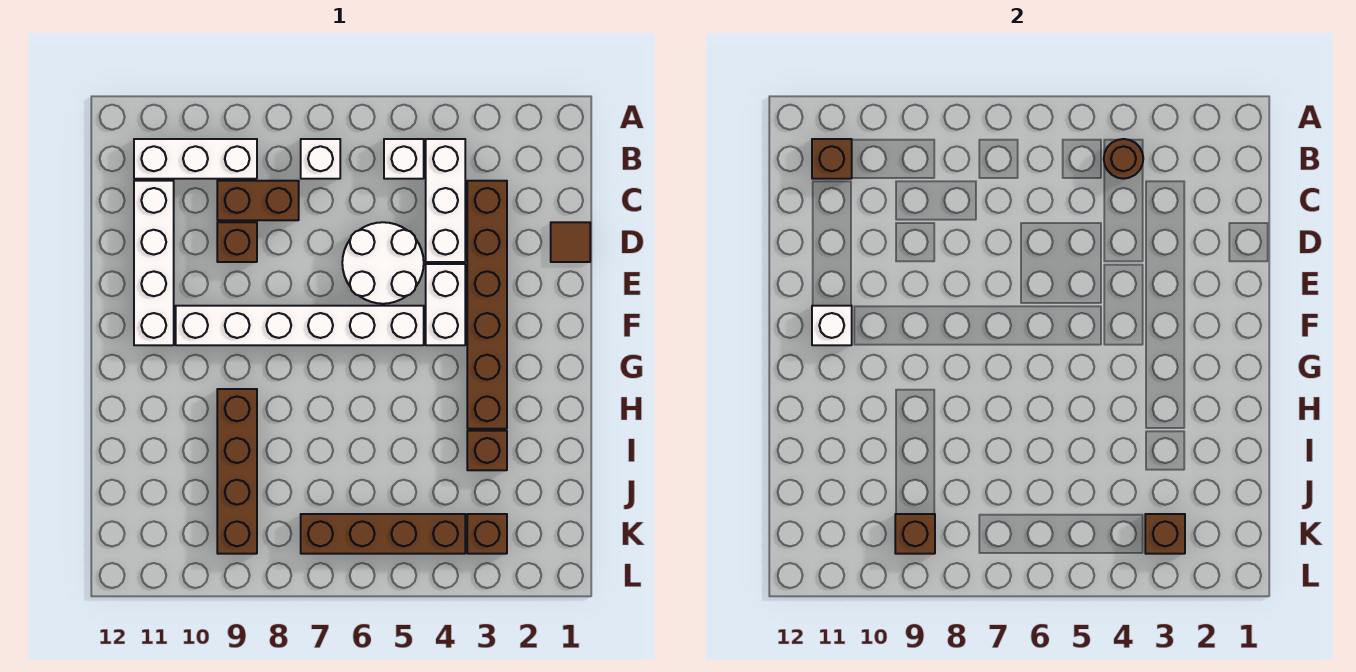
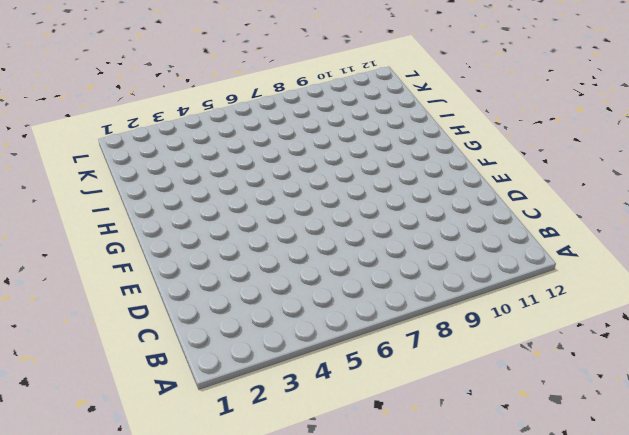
none -> white brick B4:D4 level 1
none -> white brick B5 level 1
none -> white brick B7 level 1

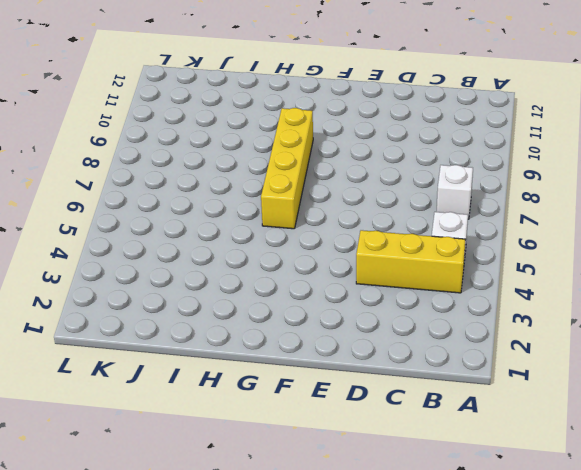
yellow brick B4:D4 level 1 -> white brick B4:D4 level 1
yellow brick G6:G9 level 1 -> none
none -> white brick B9:B11 level 1
none -> brown brick C3:H3 level 1
none -> brown brick C8:C9 level 1

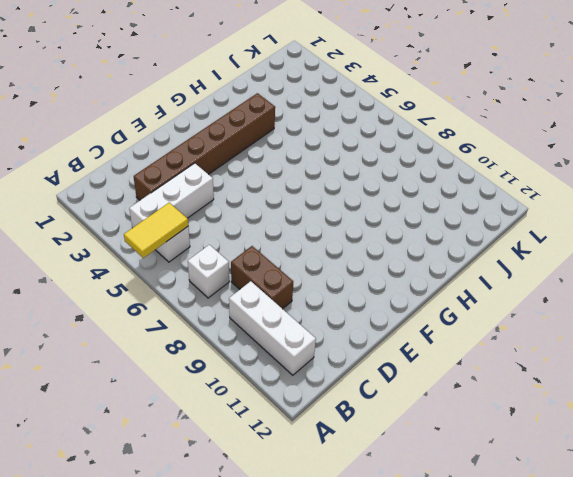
yellow tile A5:B5 level 2 -> none
none -> white brick C11:F11 level 1
none -> brown tile D1 level 1
none -> white round brick D5:E6 level 1

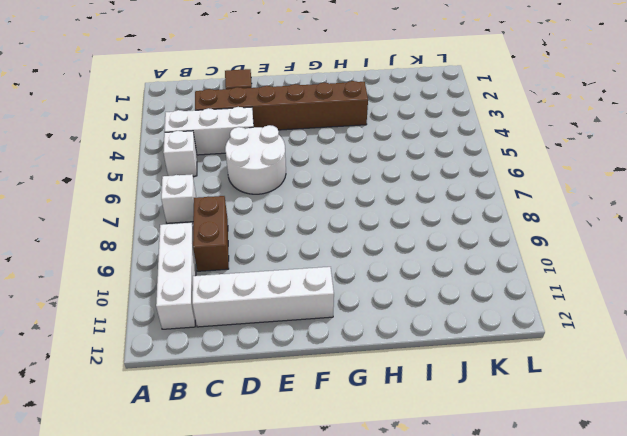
none -> brown brick D9 level 1
none -> white brick E4:F4 level 1
none -> white brick F5:F10 level 1

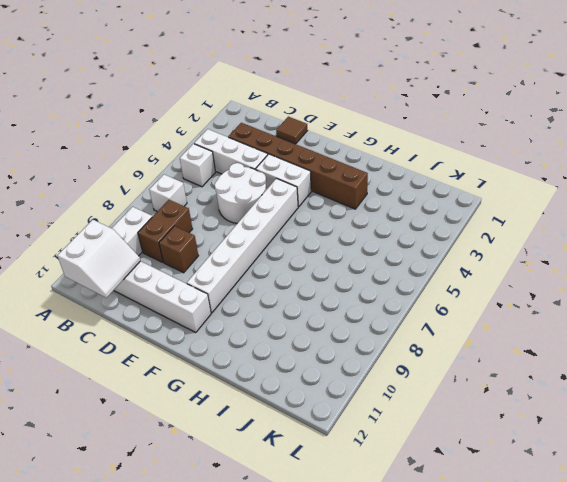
white slope B11:C12 level 2 top B -> brown brick B11 level 2
none -> brown brick H9:K9 level 1
none -> brown brick I3 level 1
none -> brown brick K3 level 1

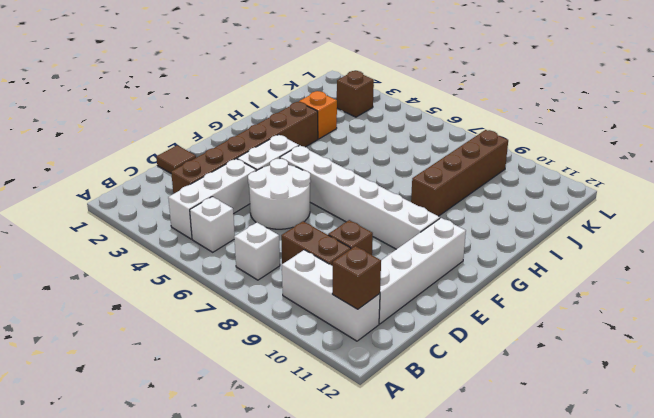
orange brick I3 level 1 -> brown brick I3 level 1
none -> brown brick K4:K7 level 1
none -> brown round brick B4 level 2
none -> white brick F11 level 2

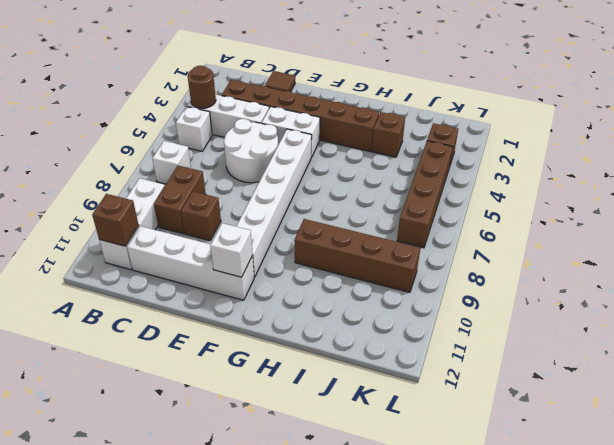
none -> brown brick K3 level 2
none -> brown brick K9 level 2

